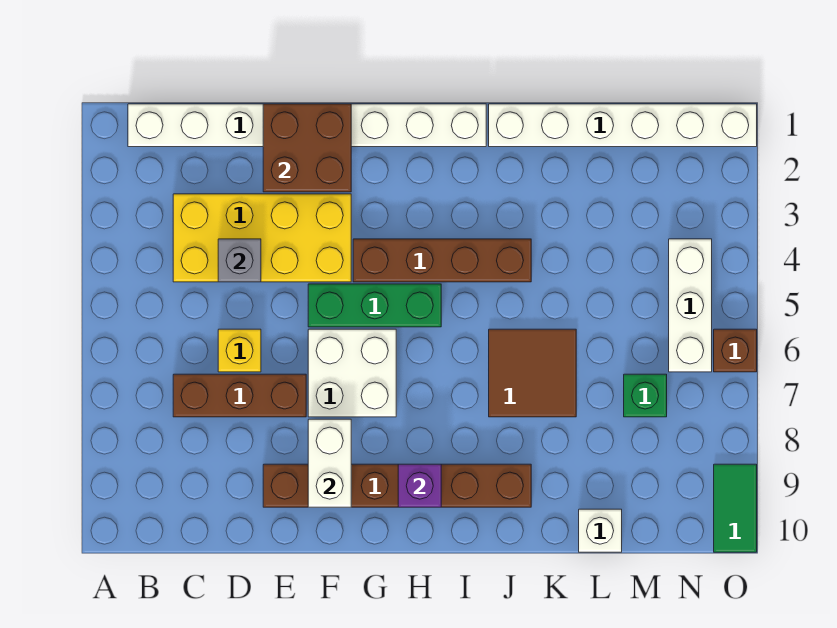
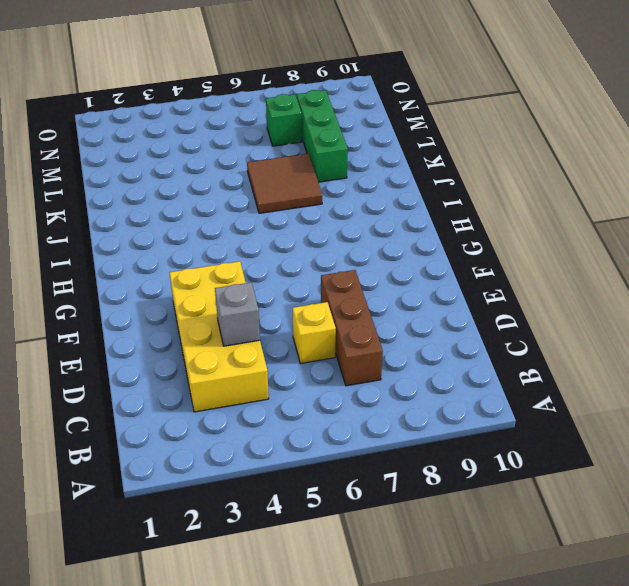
green brick K8:M8 level 1 -> green brick F5:H5 level 1
none -> white brick B1:I1 level 1
none -> brown brick E9:J9 level 1
none -> white brick F6:G7 level 1

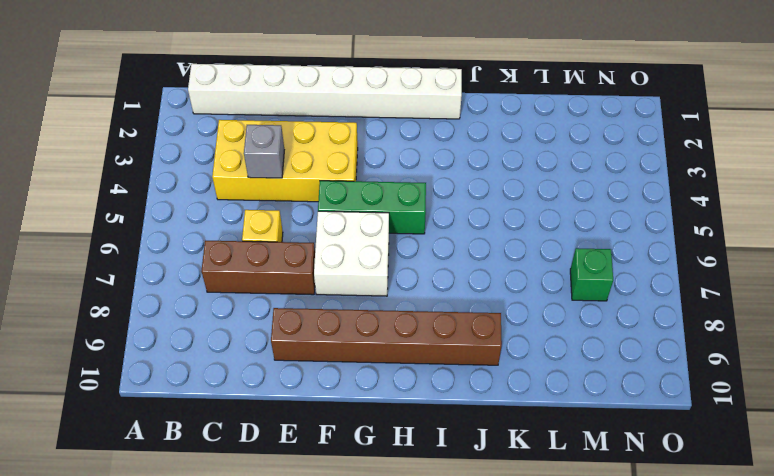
none -> brown brick G4:J4 level 1
none -> white brick J1:O1 level 1
none -> brown tile J6:K7 level 1

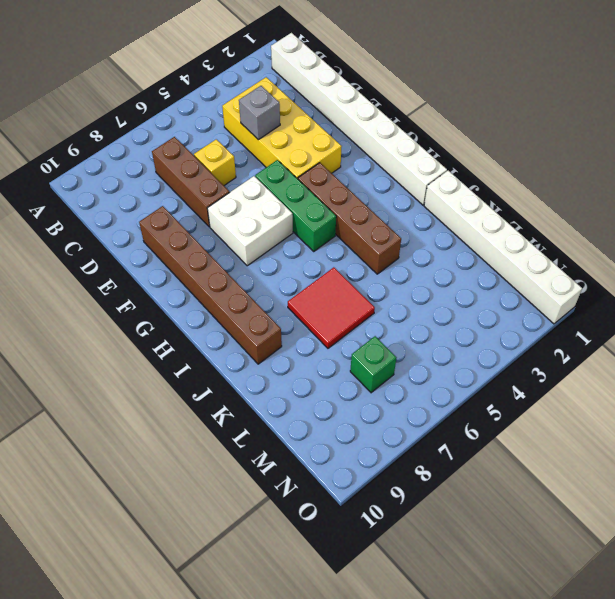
red tile J6:K7 level 1 -> brown tile J6:K7 level 1
none -> white brick L10 level 1
none -> white brick N4:N6 level 1
none -> brown brick O6 level 1

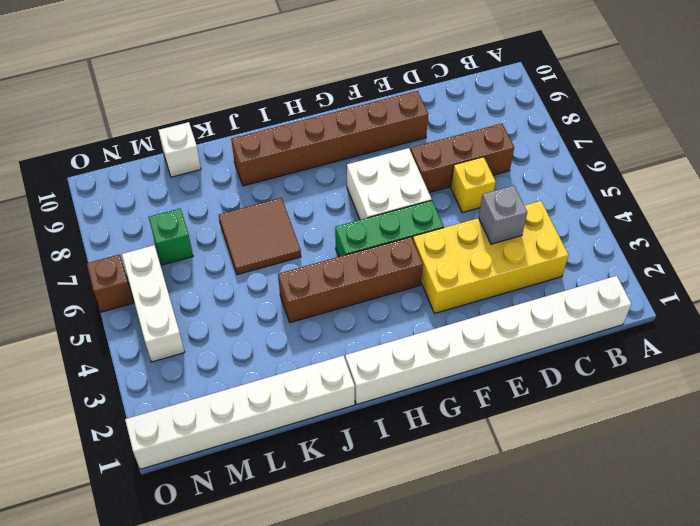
none -> green tile O9:O10 level 1
none -> brown brick E1:F2 level 2
none -> white brick F8:F9 level 2

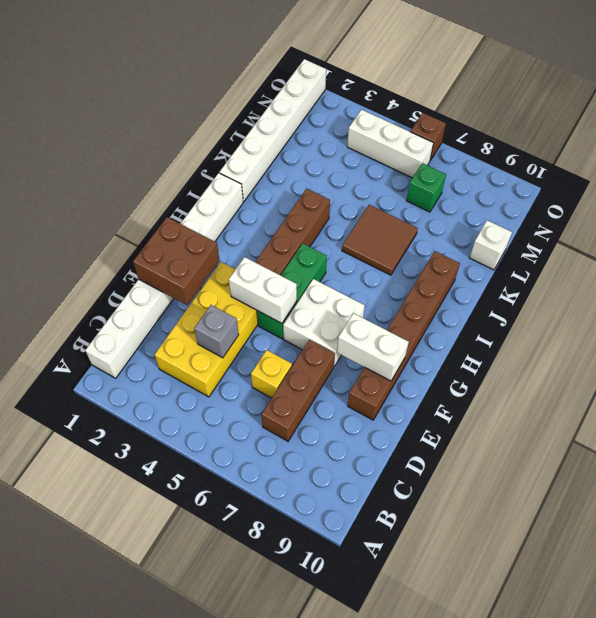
white brick F4:F5 level 2 -> none
none -> green tile O9:O10 level 1
none -> purple brick H9 level 2

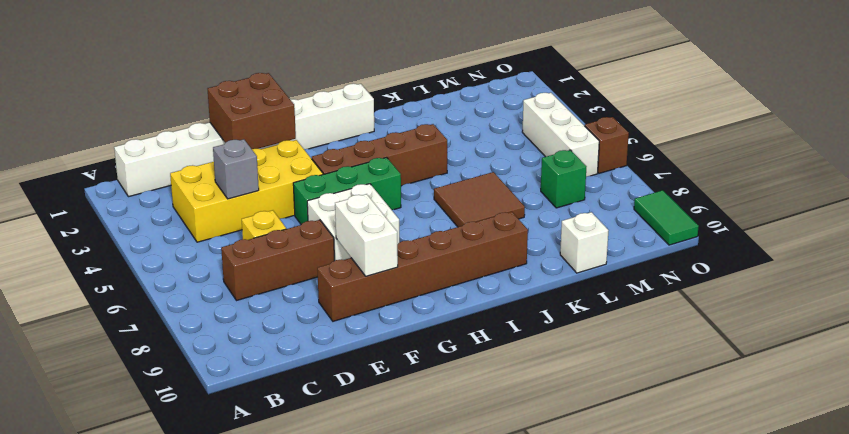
none -> white brick J1:O1 level 1
none -> purple brick H9 level 2

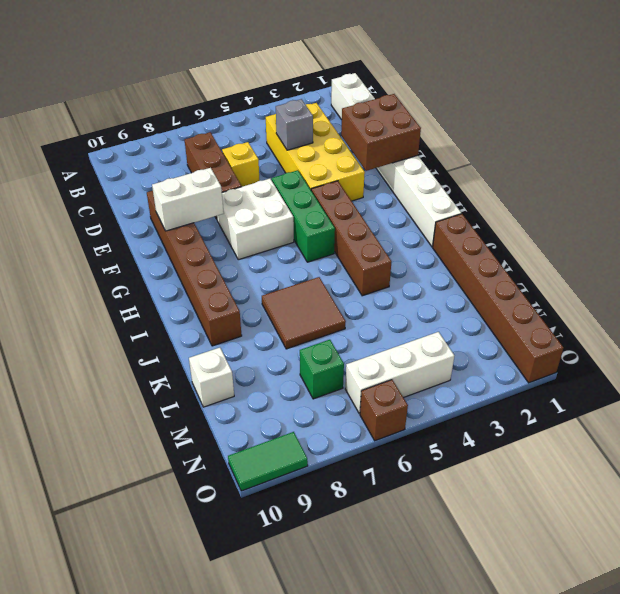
brown brick J1:O1 level 1 -> white brick J1:O1 level 1
none -> purple brick H9 level 2

